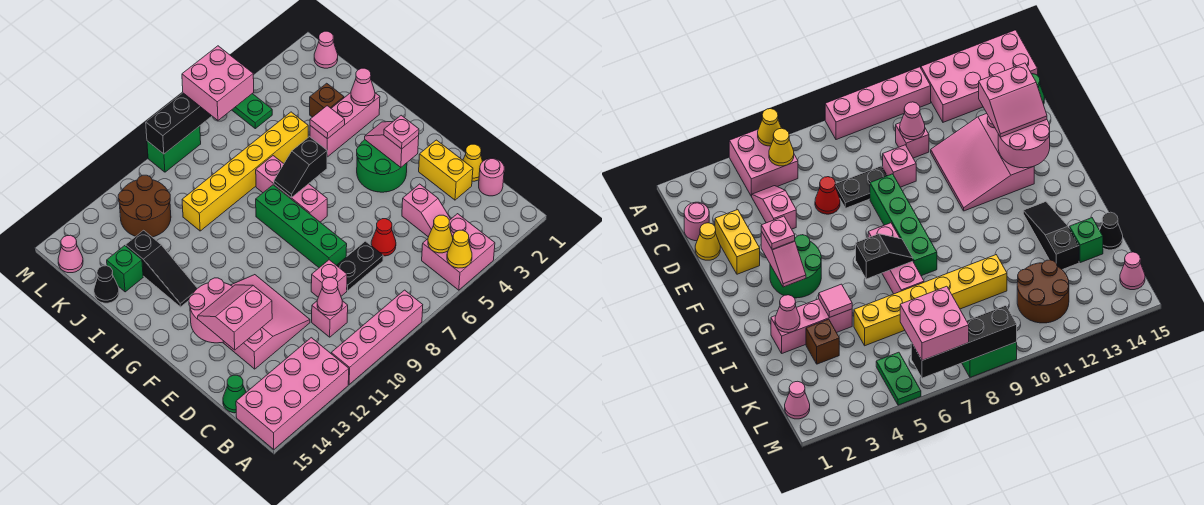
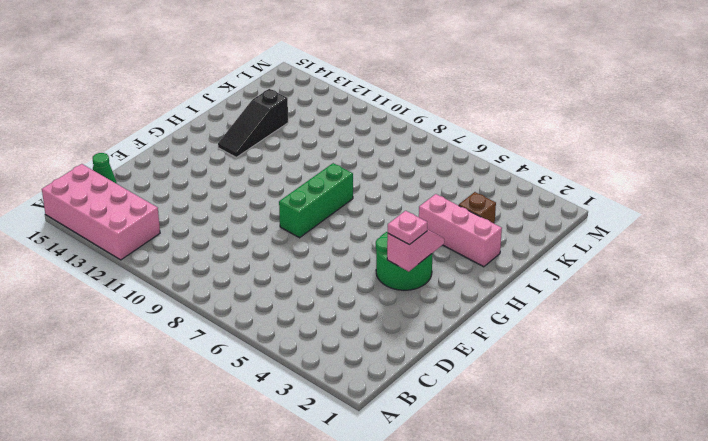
green brick F8:H8 level 1 -> green brick E8:H8 level 1
none -> pink brick A4:B5 level 1
none -> pink brick A8:A11 level 1
none -> pink round brick C1 level 1
none -> pink slope C4:D4 level 1 top D

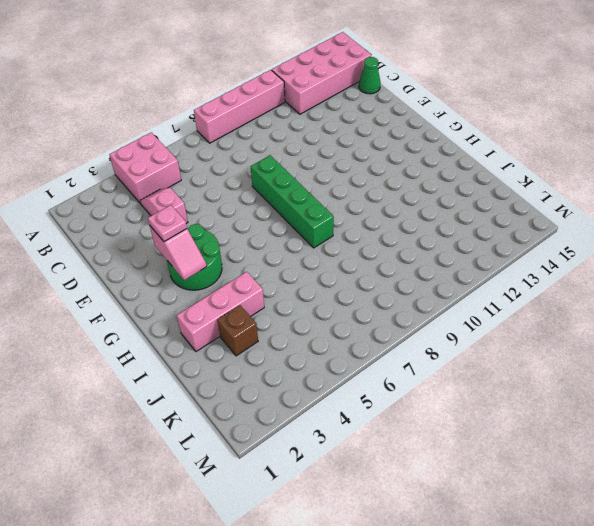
none -> pink round brick C1 level 1
none -> pink brick C10 level 1
none -> yellow cone D1 level 1
none -> yellow brick D2:E2 level 1

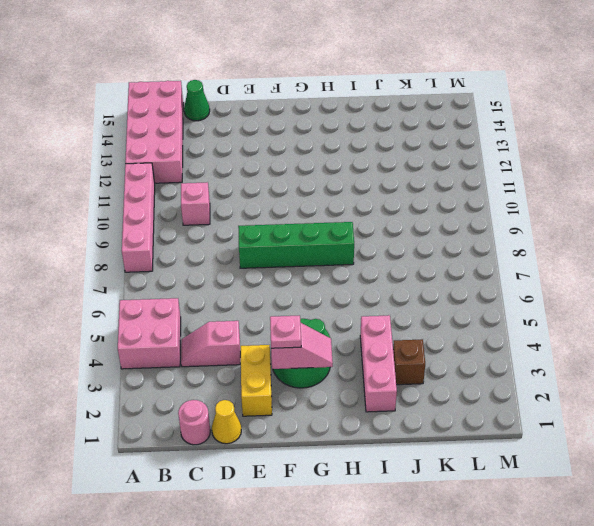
yellow brick E2:E3 level 1 -> yellow brick D2:E2 level 1
none -> red cone D6 level 1
none -> black plate D7:D8 level 1
none -> pink brick D9 level 1
none -> pink slope D11:F13 level 1 top 13

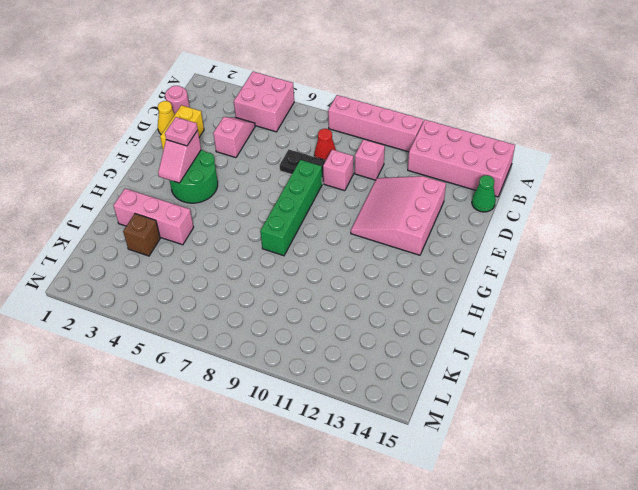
red cone C8 level 1 -> red cone D6 level 1
none -> pink brick G7:I7 level 1
none -> black slope H13:J13 level 1 top J
none -> yellow brick J5:J10 level 1
none -> green brick J14 level 1

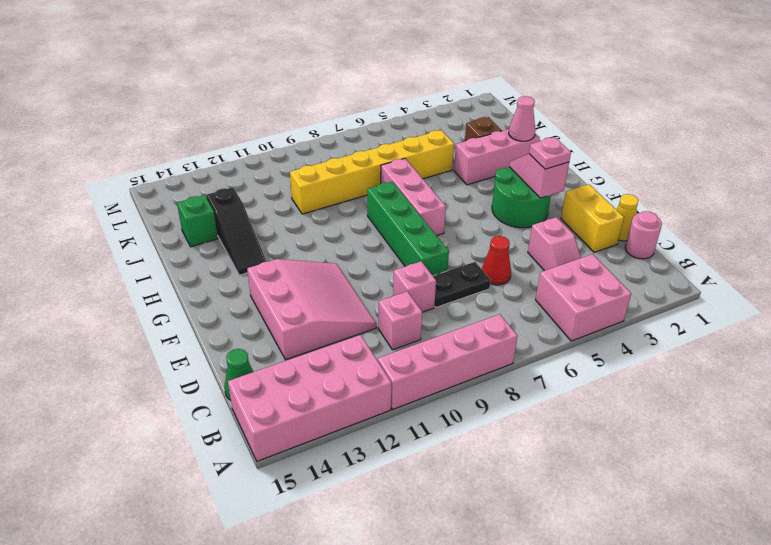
none -> black cone J15 level 1
none -> brown round brick K11:L12 level 1
none -> pink cone L1 level 1
none -> green plate L5:M5 level 1

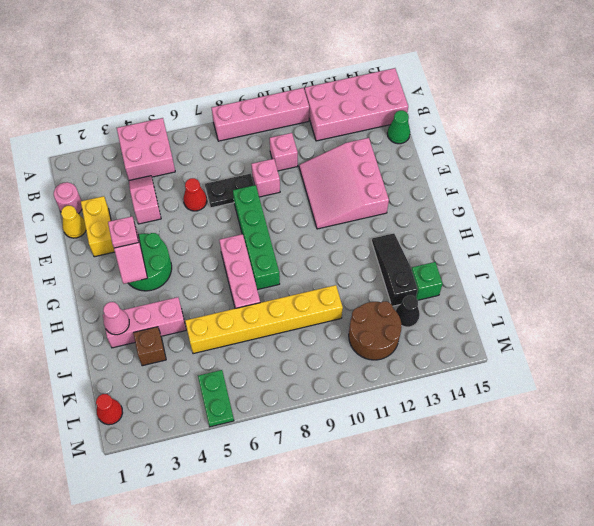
black cone K13 level 1 -> black cone J15 level 1
red cone L1 level 1 -> pink cone L1 level 1
none -> pink cone L15 level 1
none -> green brick M8:M9 level 1
none -> yellow cone A5 level 2
none -> yellow cone B5 level 2

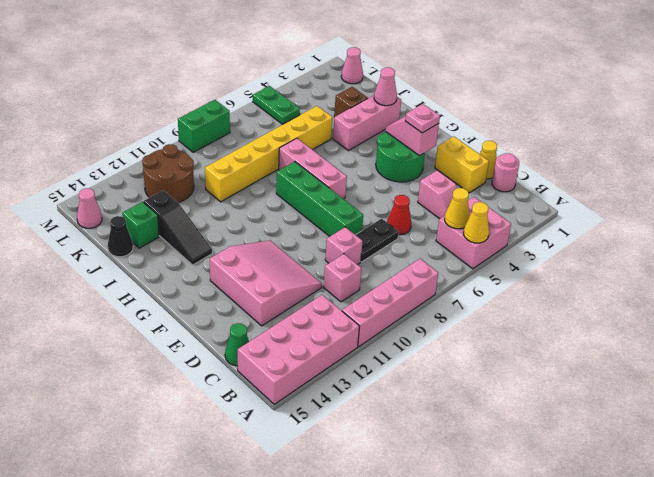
none -> pink cone C10 level 2
none -> pink round brick E13:F14 level 2
none -> black slope H6:H7 level 2 top 6
none -> pink tile I4 level 2

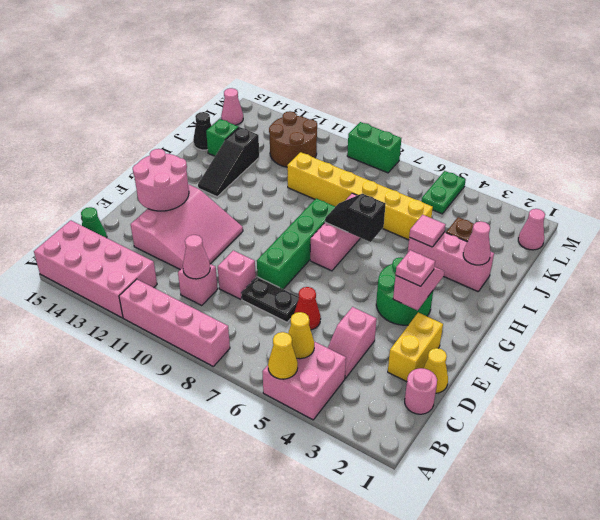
none -> black brick M6:M9 level 2
none -> pink slope D13:E14 level 3 top D
none -> pink brick L6:M7 level 3

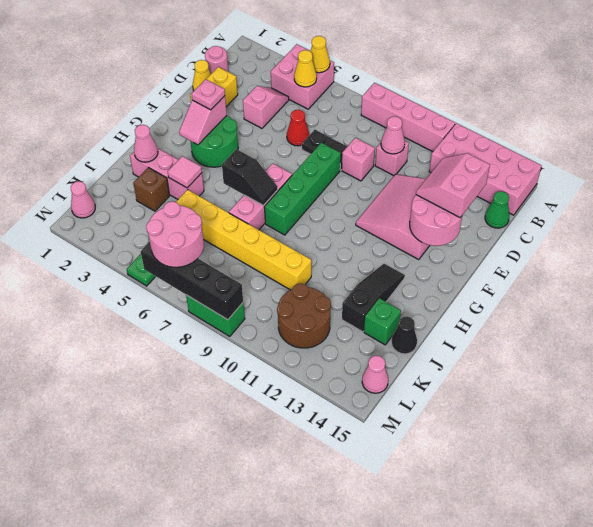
pink slope D13:E14 level 3 top 14 -> pink slope D13:E14 level 3 top D
pink round brick L6:M7 level 3 -> pink brick L6:M7 level 3

